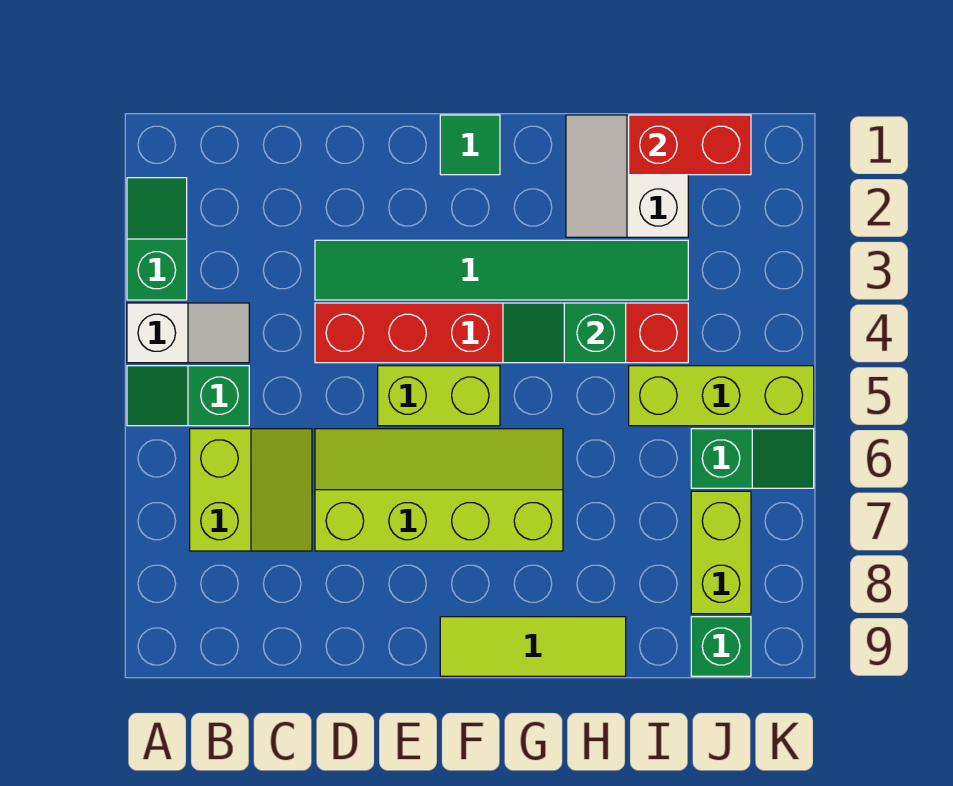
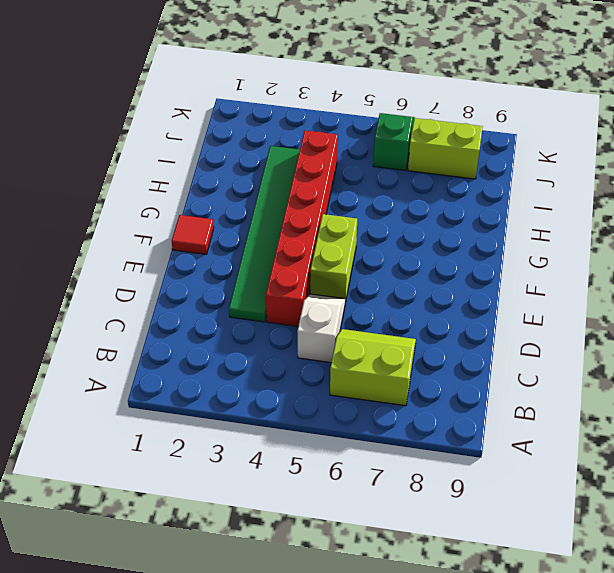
white slope C5:D5 level 1 top C -> white slope A4:B4 level 1 top A
red tile F1 level 1 -> green tile F1 level 1
none -> green slope A2:A3 level 1 top 3
none -> green slope A5:B5 level 1 top B
none -> lime slope D6:G7 level 1 top 7

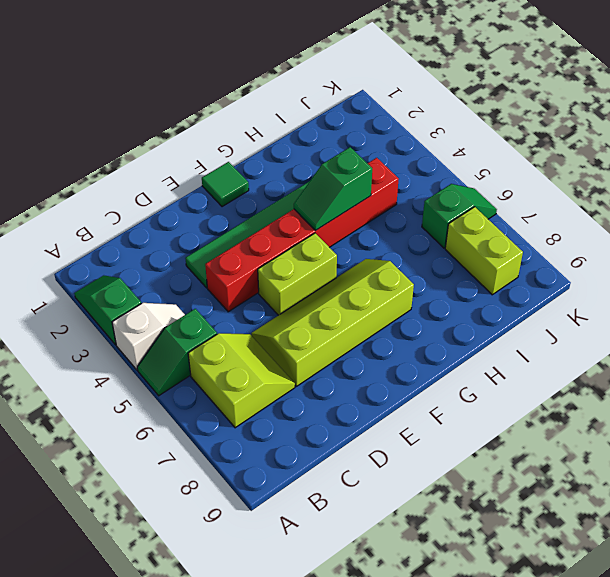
none -> lime tile F9:H9 level 1
none -> white slope H1:I2 level 1 top I
none -> lime brick I5:K5 level 1

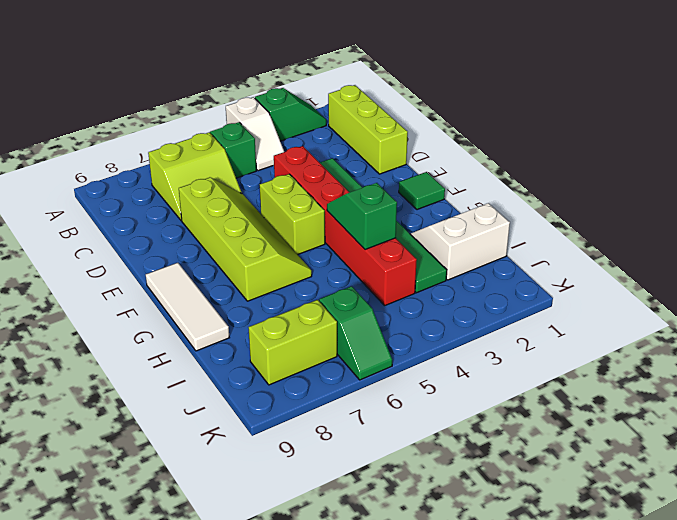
lime brick B1:D1 level 1 -> lime brick I5:K5 level 1
white tile F9:H9 level 1 -> lime tile F9:H9 level 1
none -> green brick J9 level 1
none -> red brick I1:J1 level 2

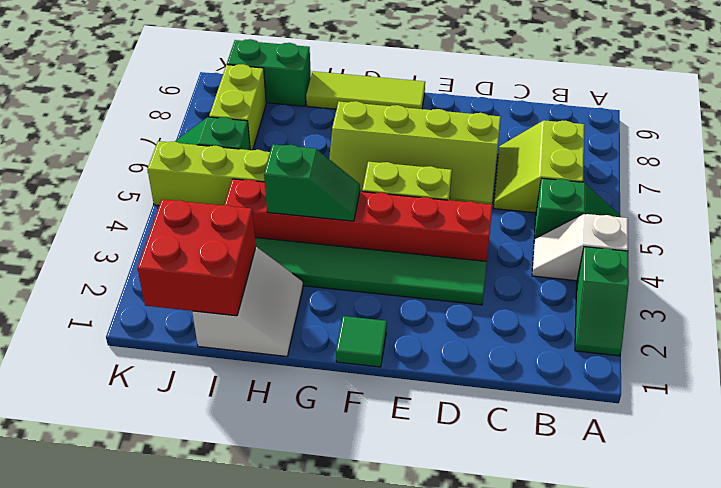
red brick I1:J2 level 2 -> red brick I1:J1 level 2
green brick I9:J9 level 1 -> green brick J9 level 1

